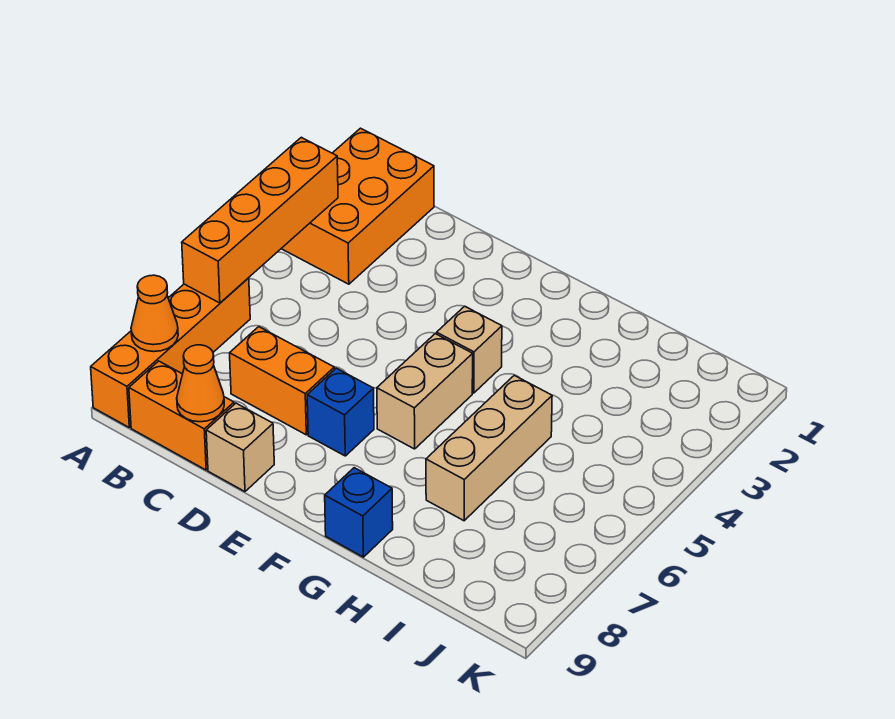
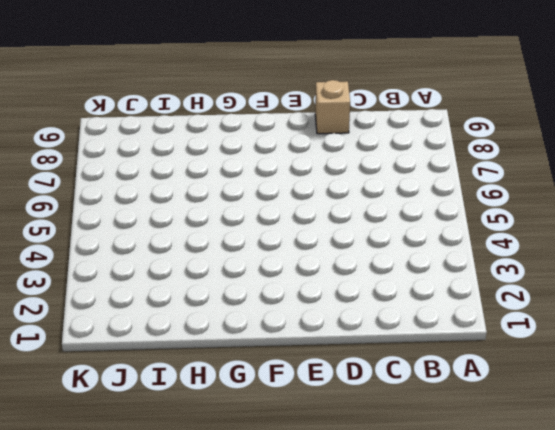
none -> orange brick A1:B3 level 1
none -> orange brick A6:A9 level 1
none -> orange brick B9:C9 level 1

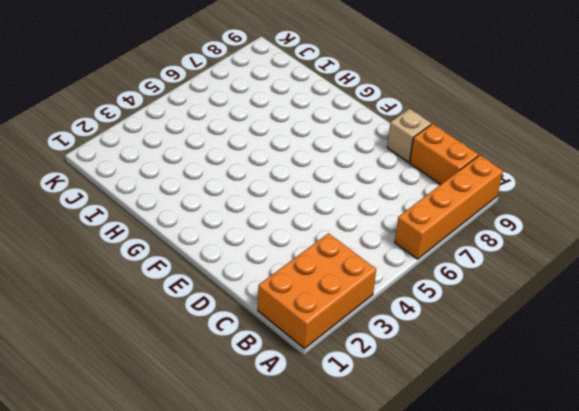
none -> orange brick C7:D7 level 1
none -> blue brick E7 level 1
none -> tan brick F4 level 1

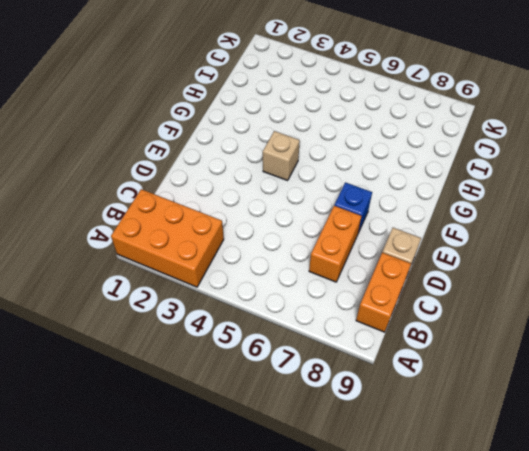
none -> orange brick A6:A9 level 1
none -> tan brick F5:F6 level 1
none -> blue brick G9 level 1

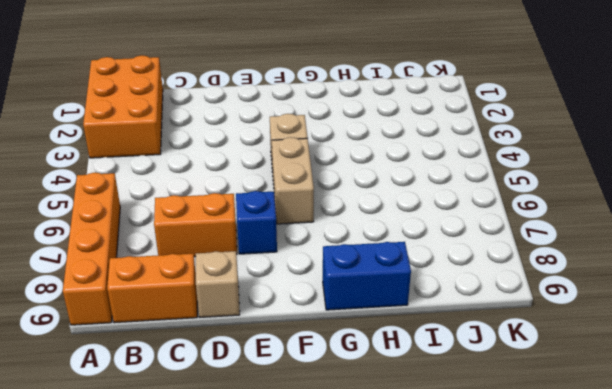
blue brick G9:H9 level 1 -> blue brick G9 level 1
none -> tan brick H5:H7 level 1
none -> orange brick A3:A6 level 2
none -> orange cone A8 level 2

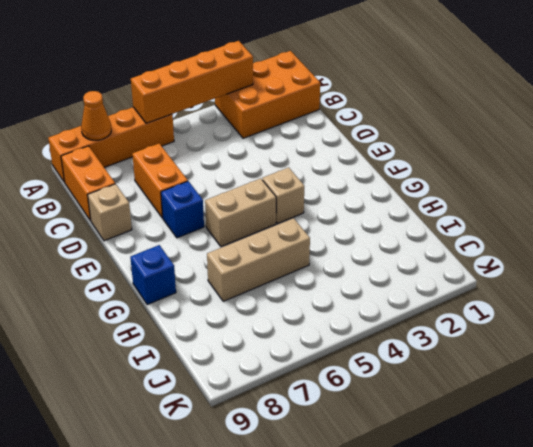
none -> orange cone C9 level 2

